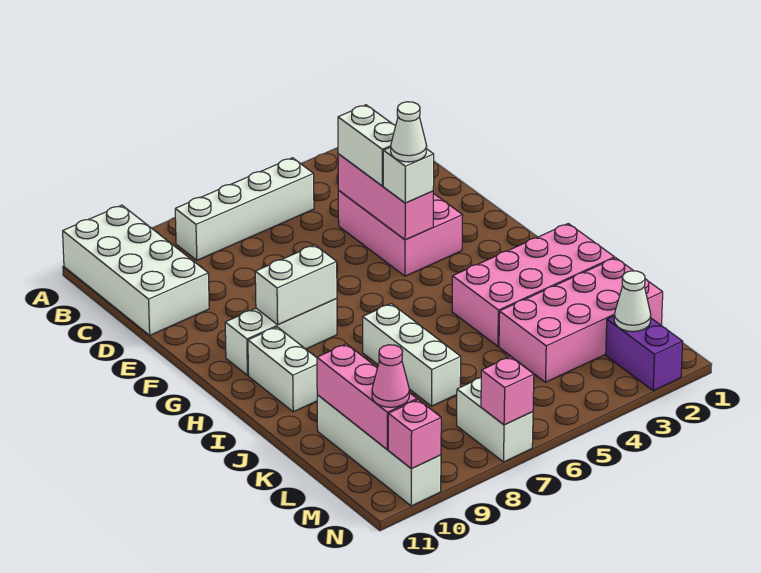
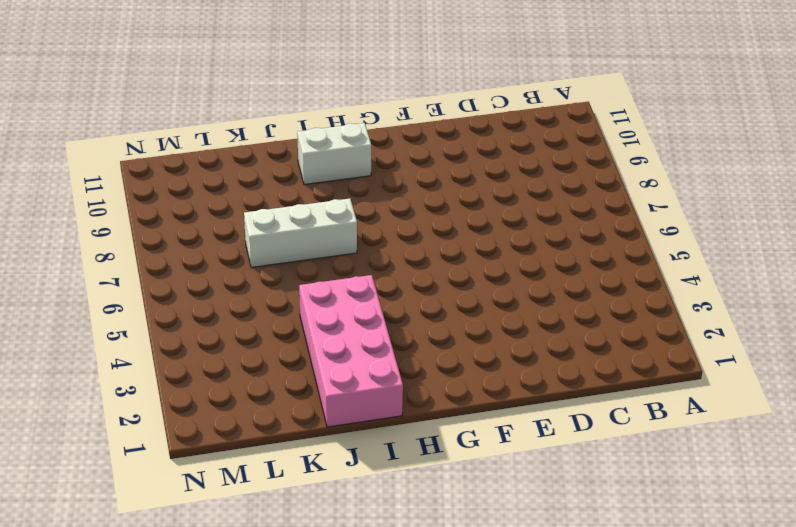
none -> white brick A10:D11 level 1
none -> white brick B5:B8 level 1
none -> pink brick D3:F4 level 1

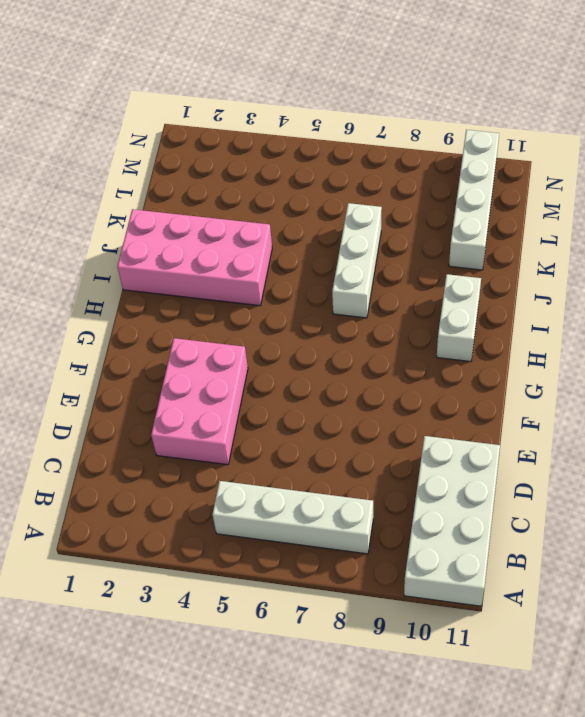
none -> white brick G8:G10 level 1
none -> pink brick K1:L4 level 1
none -> purple brick M2:N2 level 1

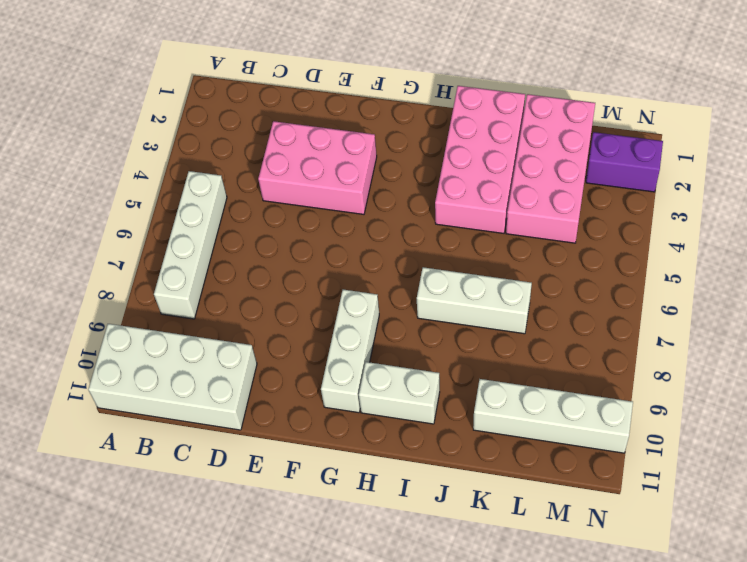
none -> white brick M7:N7 level 1
none -> pink brick D4:F4 level 2
none -> white brick G8:G9 level 2

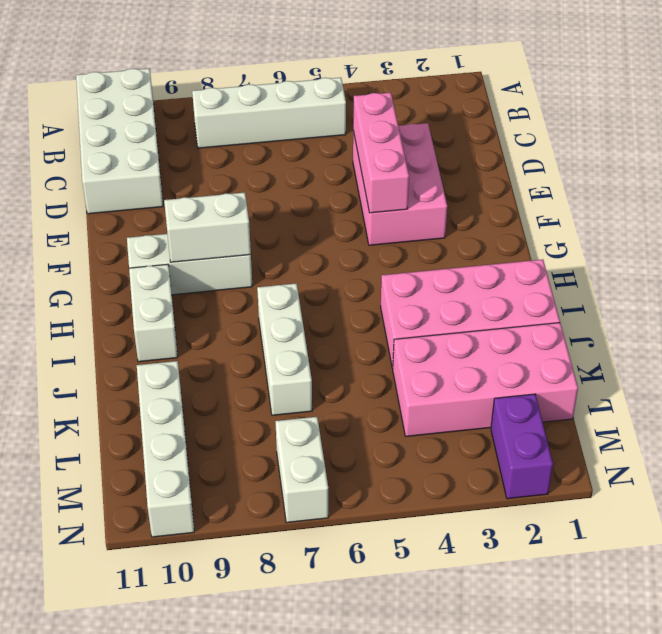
none -> pink brick K10:M10 level 2
none -> white cone M2 level 2
none -> pink brick N7 level 2

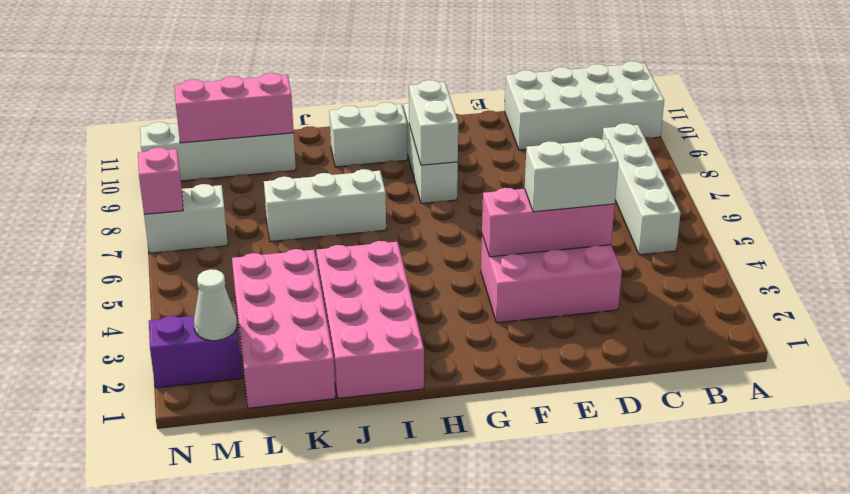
none -> pink brick N10 level 2
none -> white brick F4 level 3
none -> pink cone M10 level 3

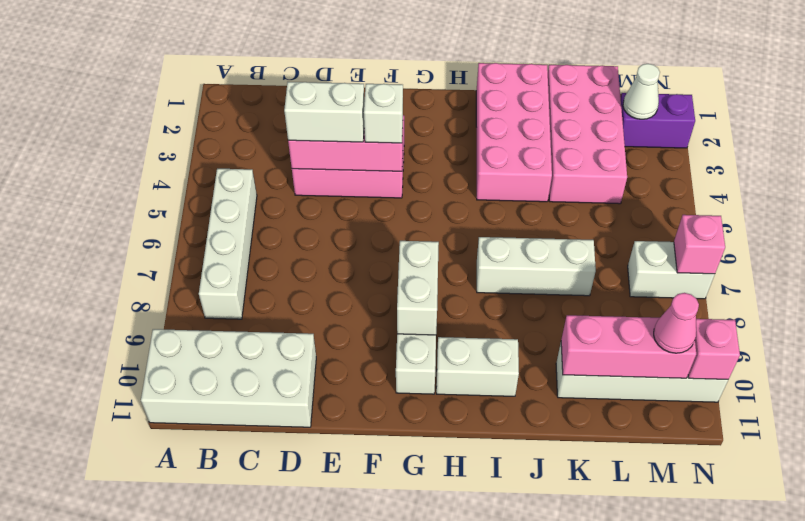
none -> white cone F4 level 4

